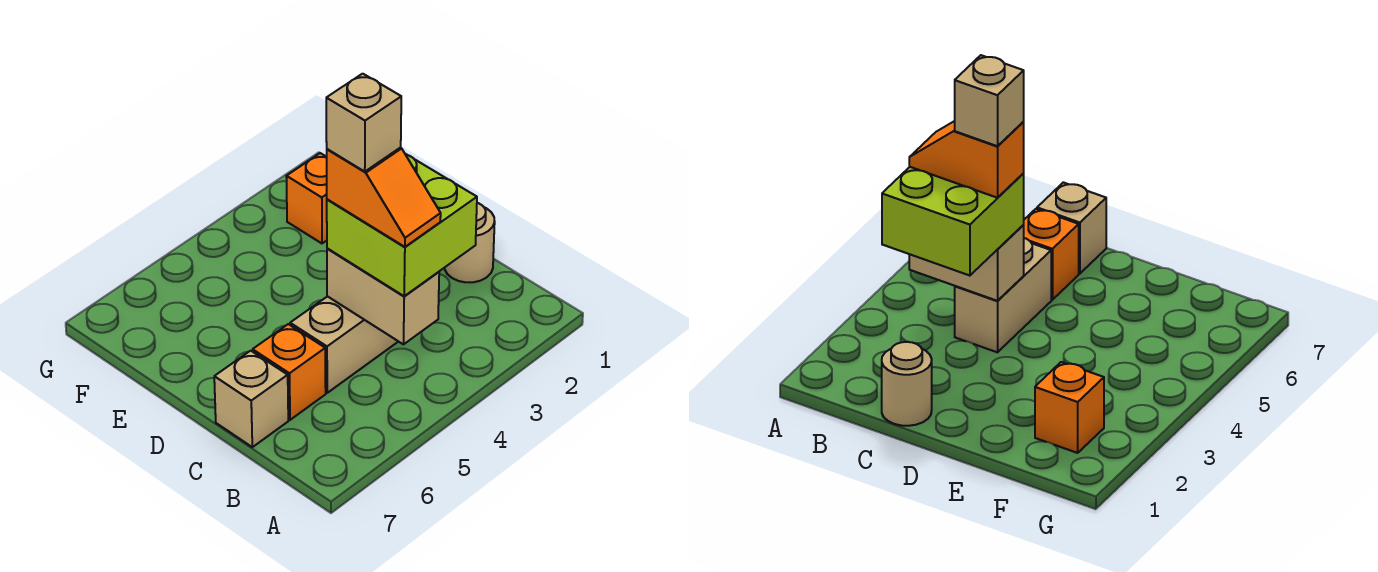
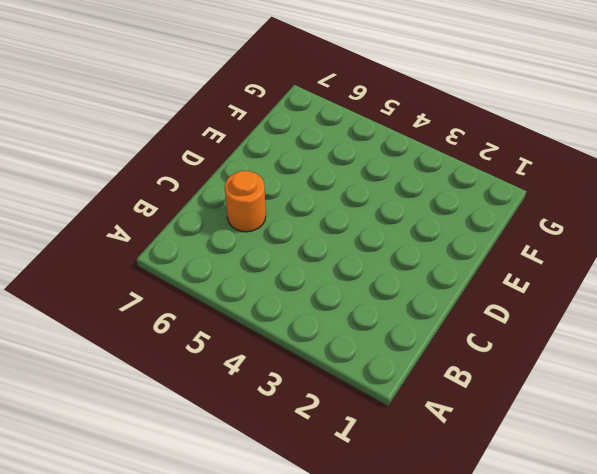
orange round brick C6 level 1 -> orange brick C6 level 1
none -> tan round brick C1 level 1
none -> tan brick C4:C5 level 1

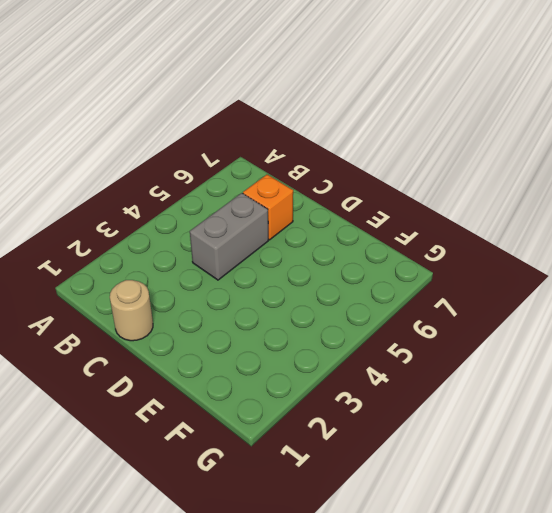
grey brick C4:C5 level 1 -> tan brick C4:C5 level 1
none -> tan brick C7 level 1
none -> orange brick F2 level 1

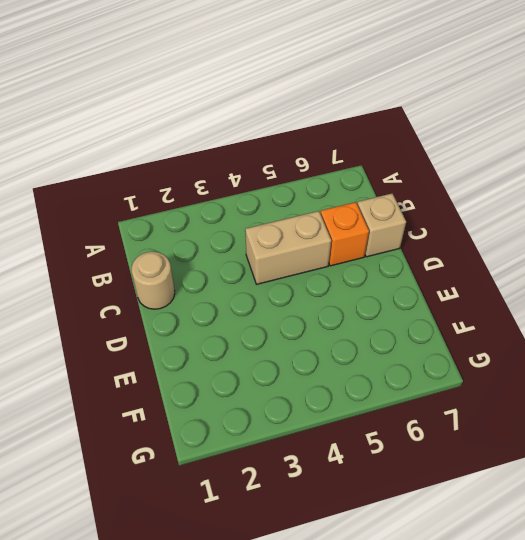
none -> orange brick F2 level 1
none -> tan brick B4:C4 level 2

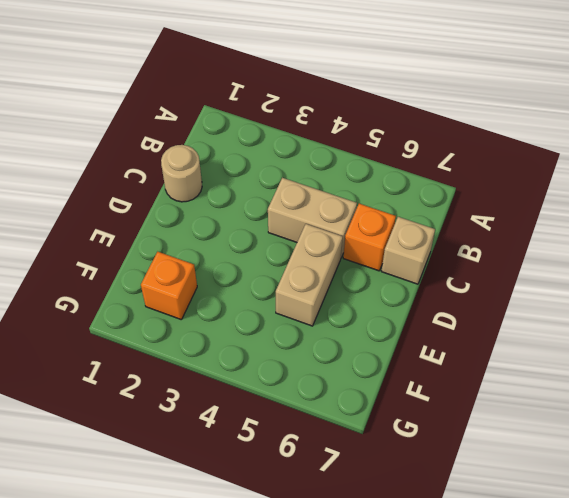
tan brick D5:E5 level 1 -> tan brick B4:C4 level 2
none -> lime brick B3:C4 level 3
none -> orange slope B4:C4 level 4 top C

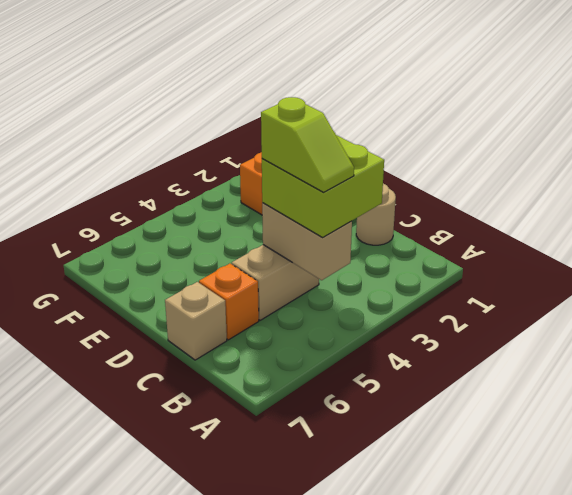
lime slope B4:C4 level 4 top C -> orange slope B4:C4 level 4 top C
none -> tan brick C4 level 5

